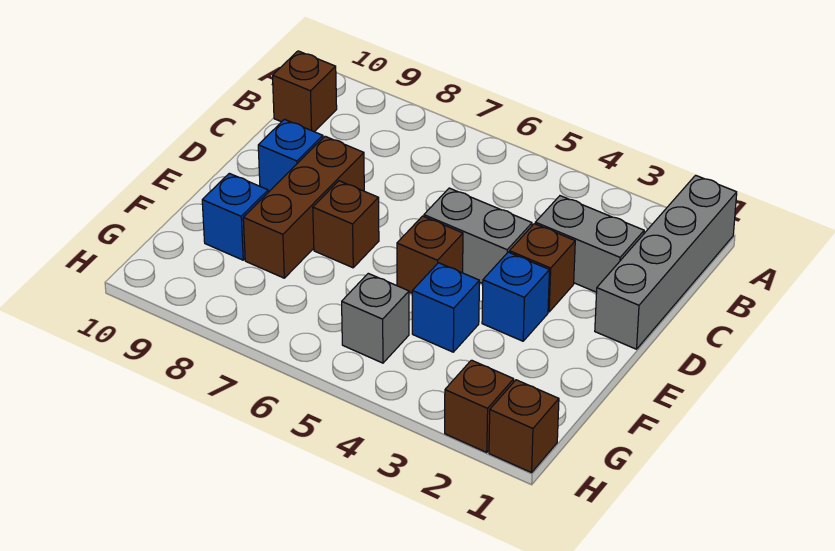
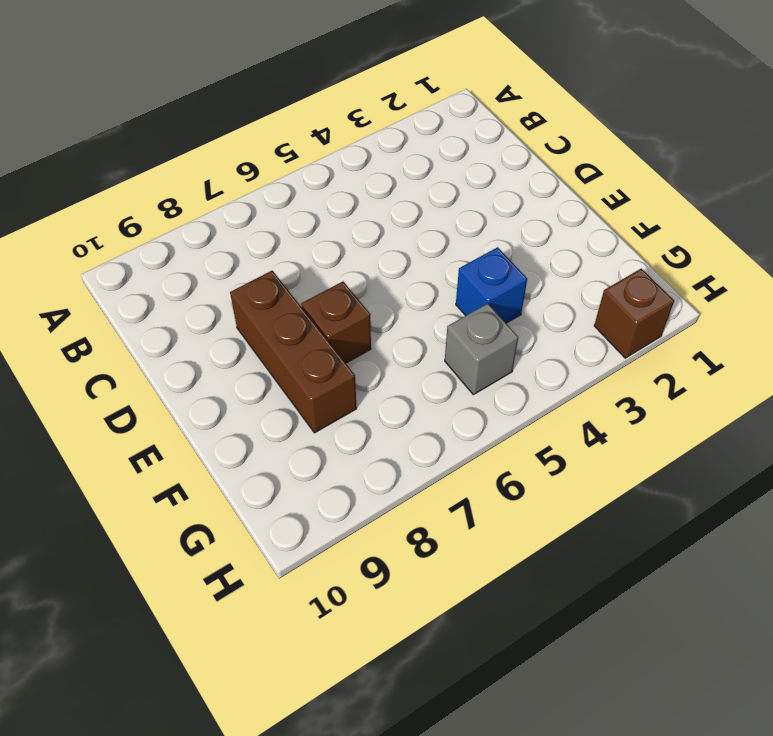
none -> grey brick A1:D1 level 1
none -> brown brick B10 level 1
none -> grey brick C2:C3 level 1

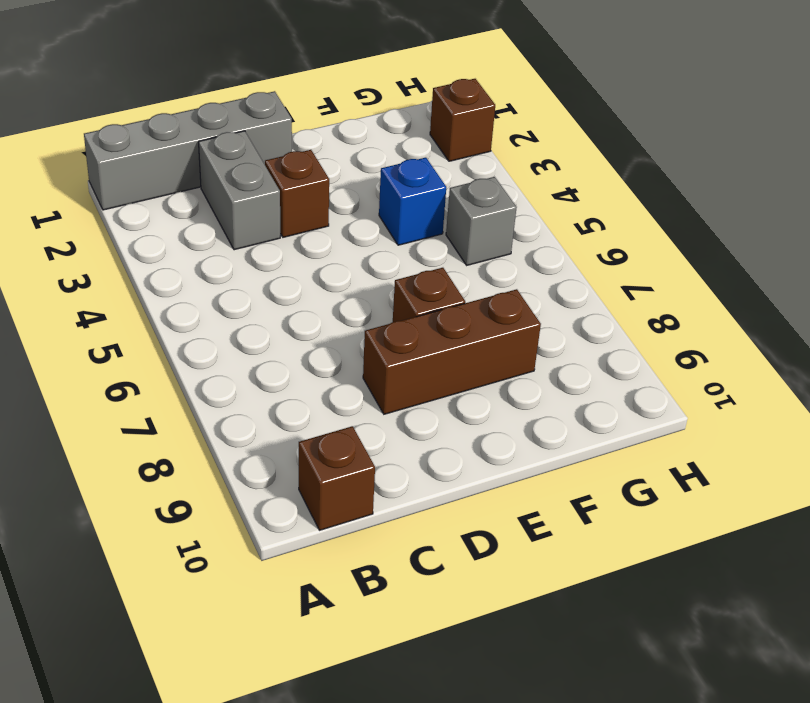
none -> grey brick D4:D5 level 1
none -> blue brick D9 level 1
none -> blue brick E3 level 1

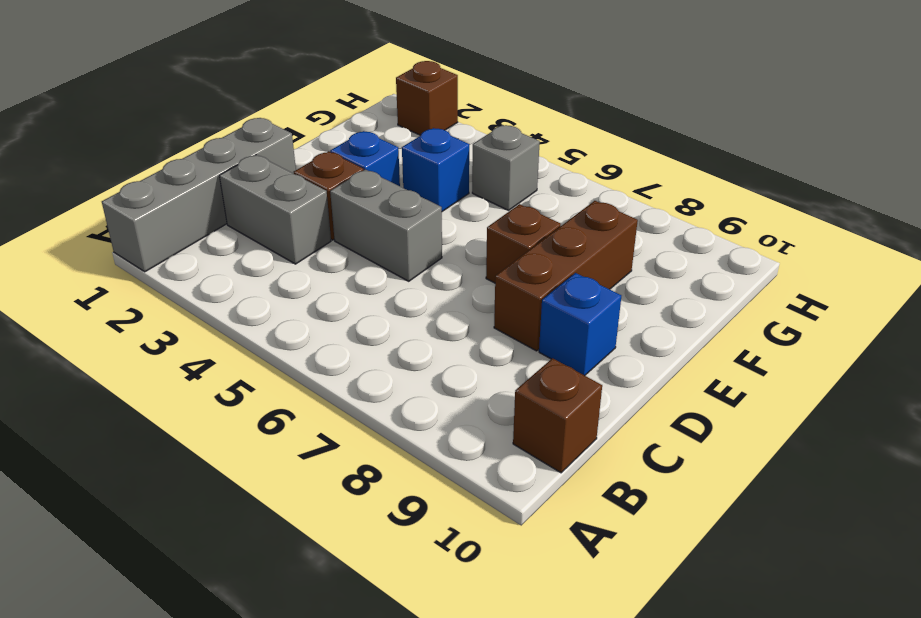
none -> brown brick E5 level 1
none -> blue brick F9 level 1
none -> brown brick H1 level 1

